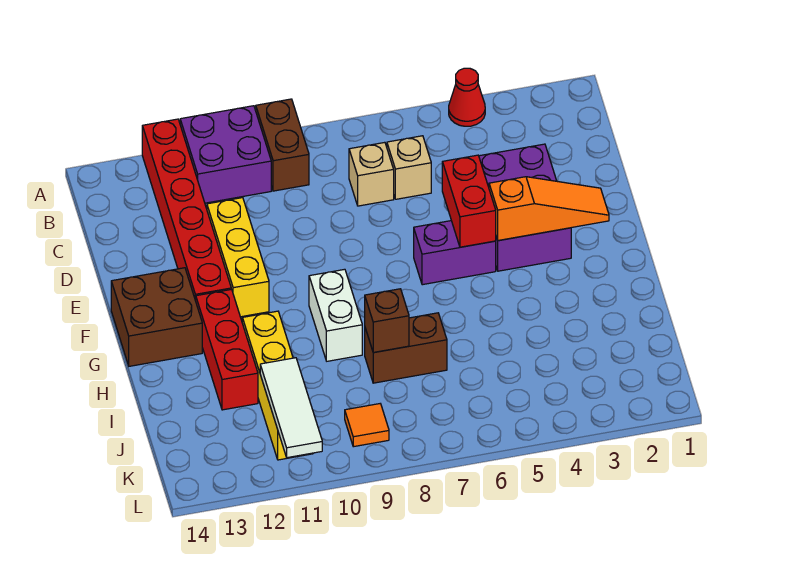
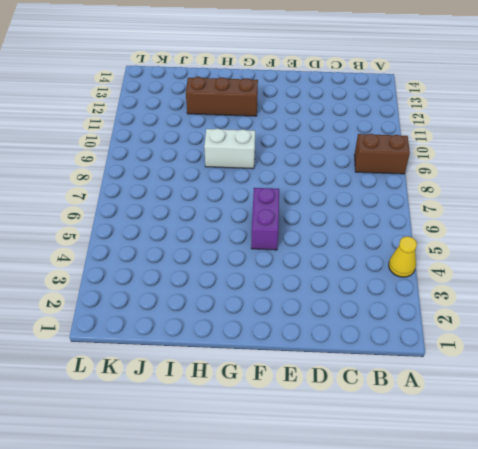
yellow cone A4 level 1 -> red cone A4 level 1
brown brick G12:I12 level 1 -> red brick G12:I12 level 1
none -> purple brick A10:B11 level 1
none -> red brick A12:F12 level 1
none -> tan brick C6 level 1

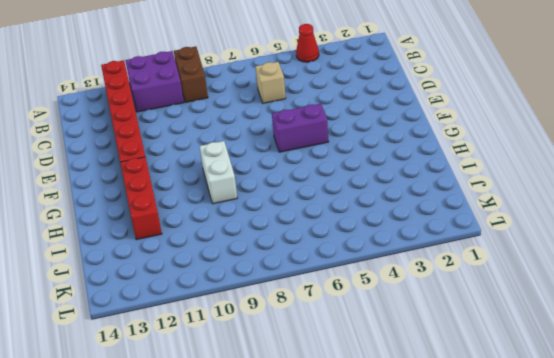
none -> tan brick C7 level 1
none -> purple brick D3:F4 level 1
none -> yellow brick D11:F11 level 1

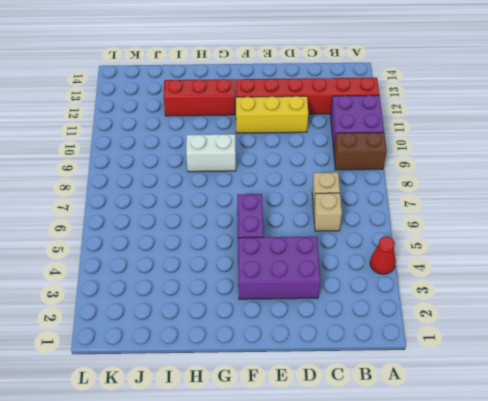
none -> brown brick F13:G14 level 1
none -> yellow brick H11:K11 level 1
none -> brown brick I7:I8 level 1

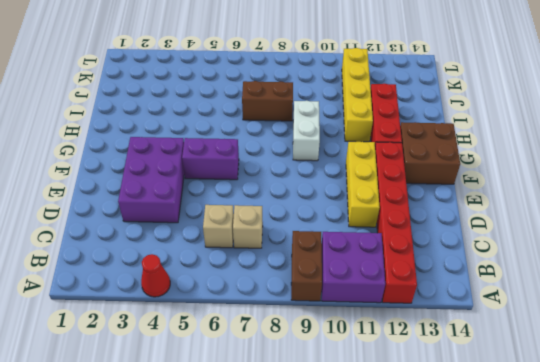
none -> orange tile K9 level 1
none -> red brick E5:F5 level 2
none -> orange slope F2:F4 level 2 top 4

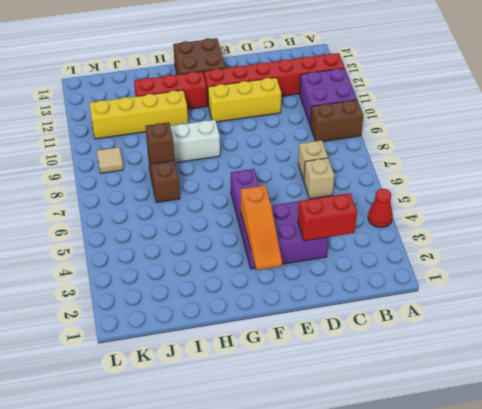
red brick C3:D3 level 2 -> red brick E5:F5 level 2
tan tile K9 level 1 -> orange tile K9 level 1
none -> white tile J11:L11 level 2

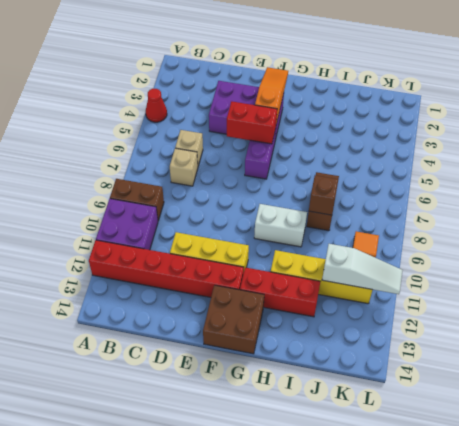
white slope J11:L11 level 2 top J -> white tile J11:L11 level 2

